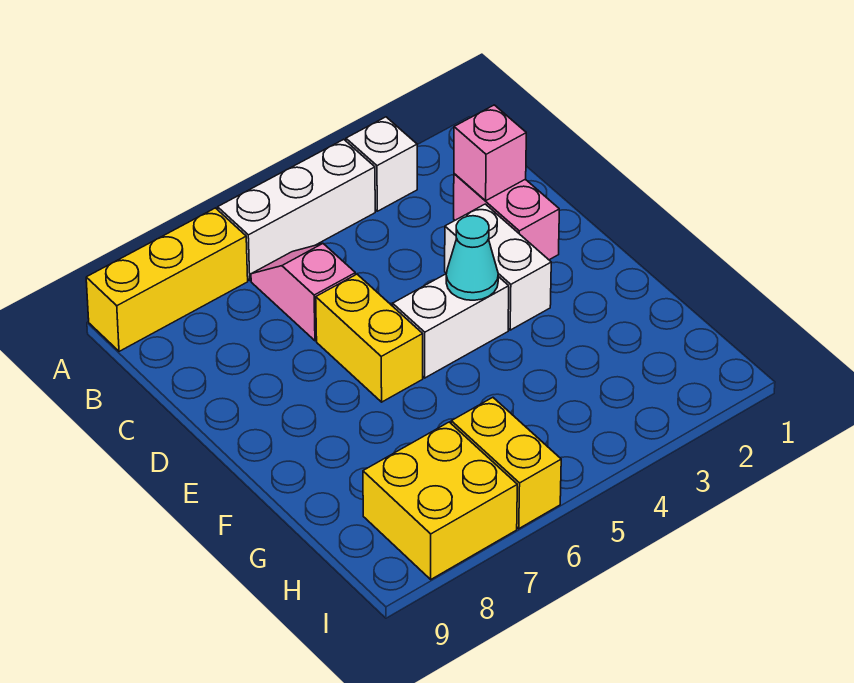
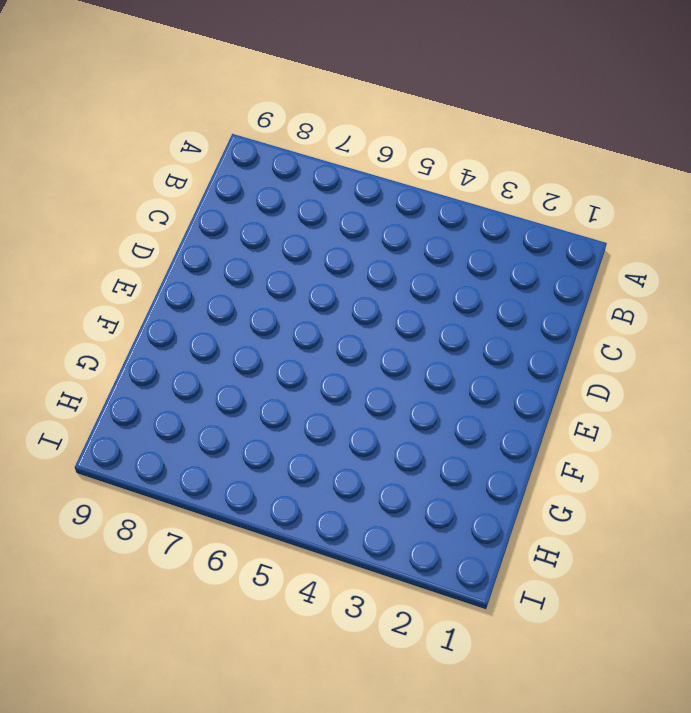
none -> white brick A3 level 1
none -> white brick A4:A6 level 1
none -> yellow brick A7:A9 level 1

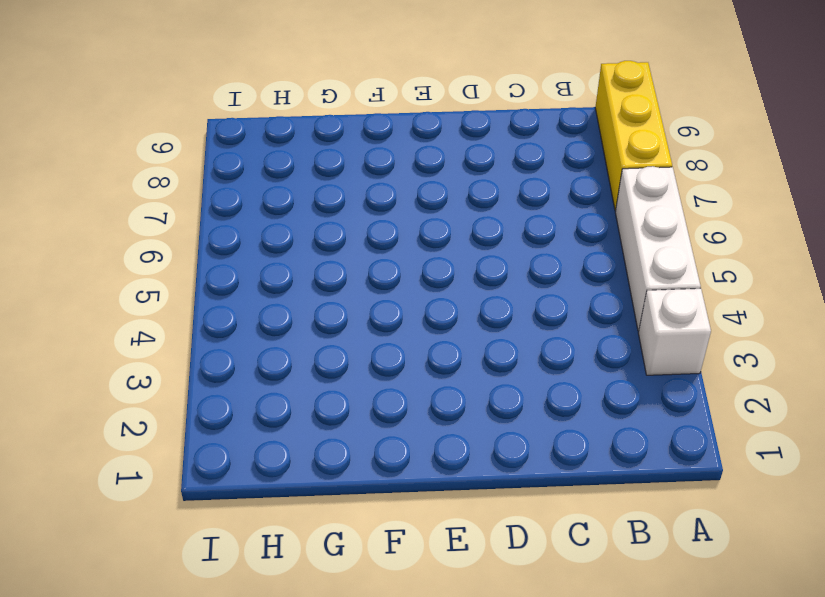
none -> pink slope B6:C6 level 1 top C
none -> pink brick C2:D2 level 1
none -> white brick D3:E3 level 1

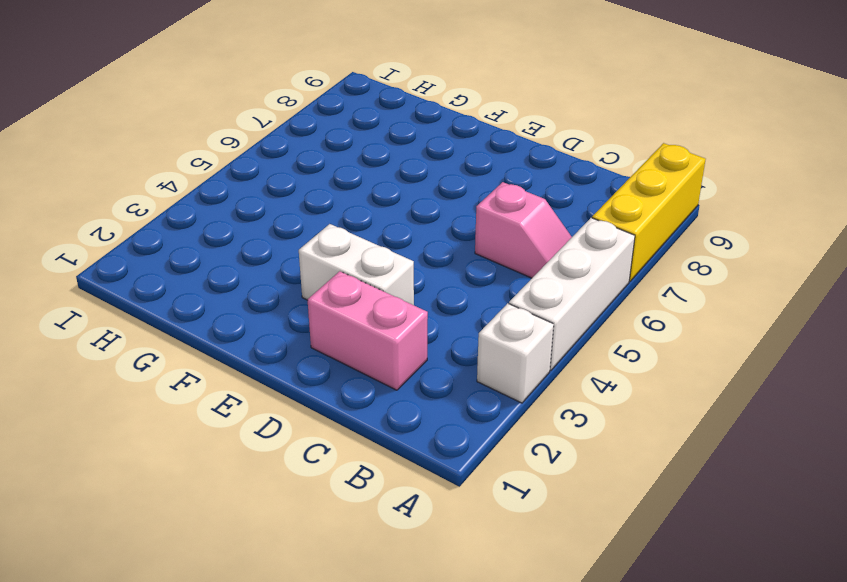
none -> yellow brick D6:E6 level 1
none -> white brick E4:E5 level 1
none -> yellow brick H6:I6 level 1

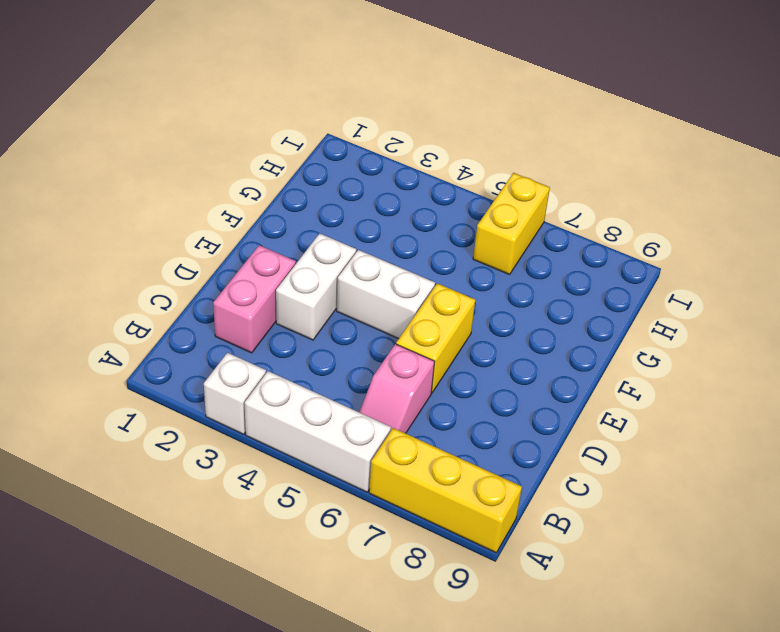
none -> yellow brick H7:I8 level 1
none -> pink brick C2 level 2
none -> cyan cone E4 level 2

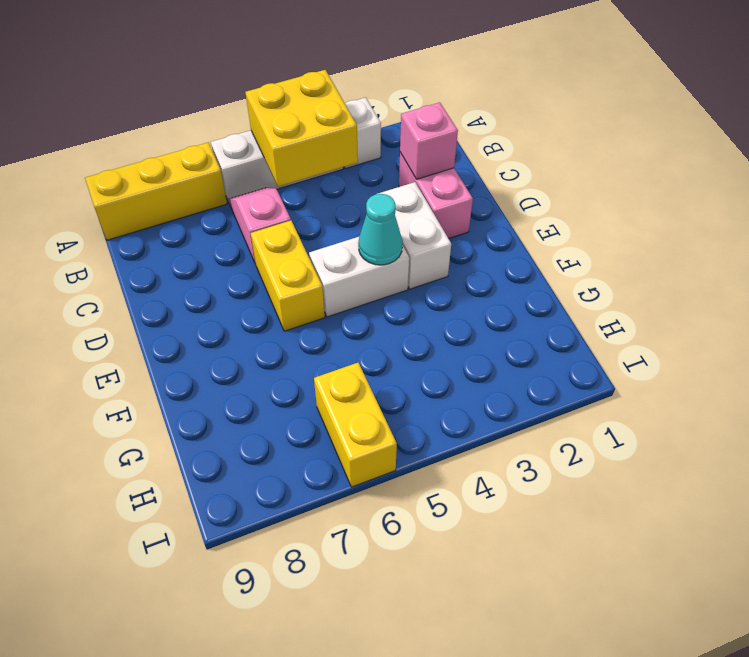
yellow brick A4:B5 level 2 -> yellow brick H7:I8 level 1

